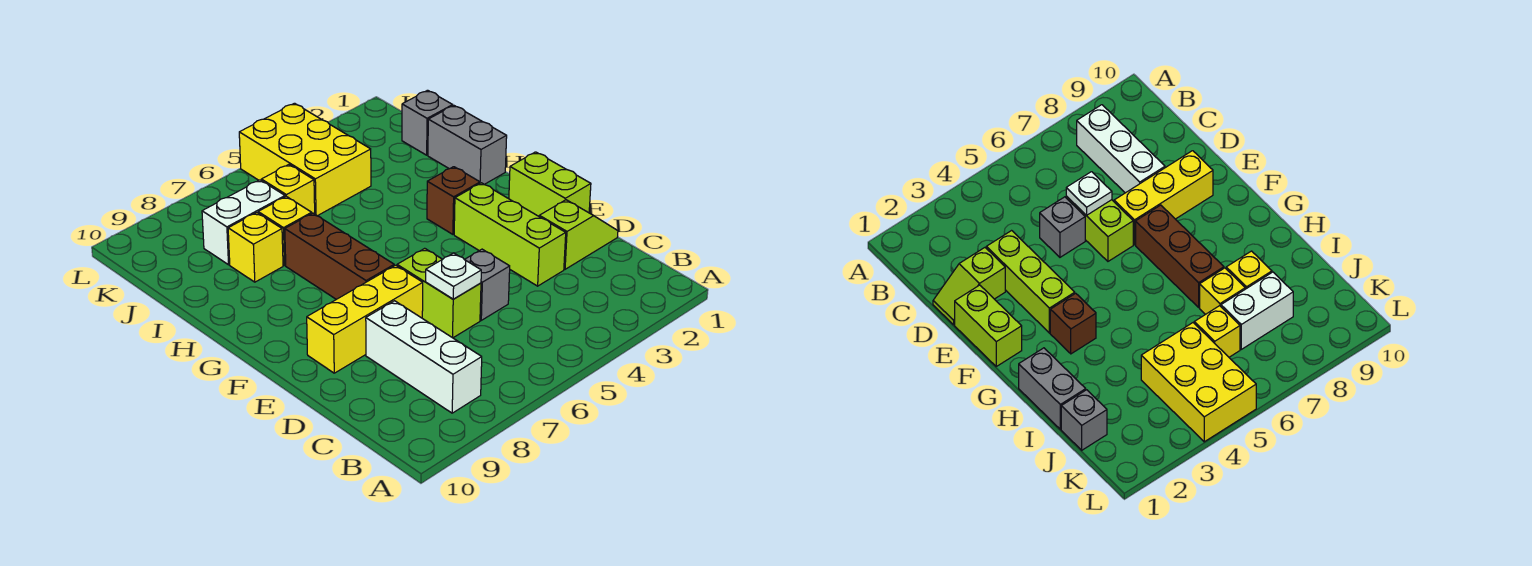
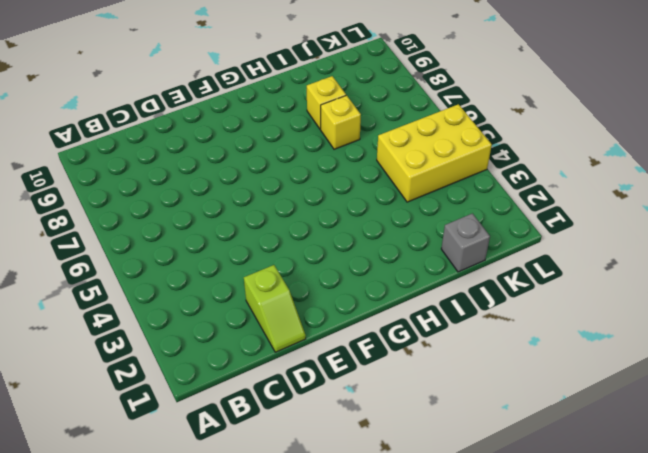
none -> white brick B8:D8 level 1
none -> lime brick D3:F3 level 1
none -> grey brick D5 level 1

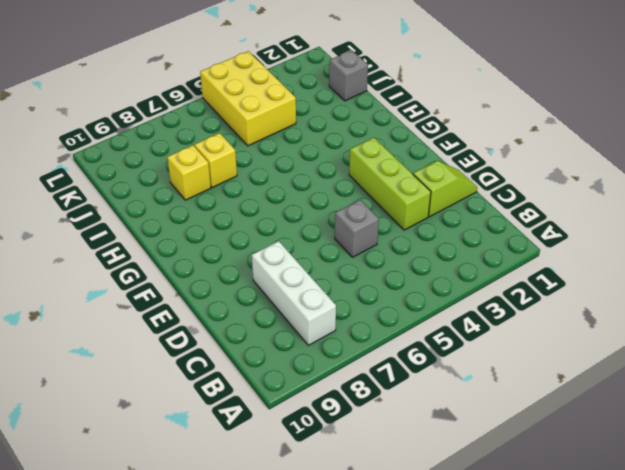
none -> lime brick D6:E6 level 1
none -> lime brick E1:F1 level 1
none -> yellow brick E7:E9 level 1

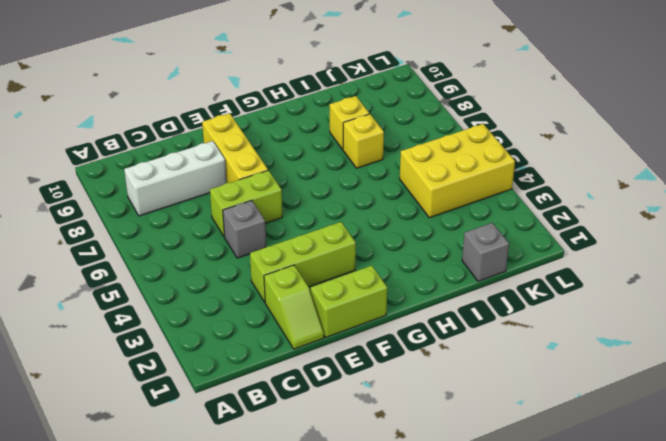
none -> brown brick F7:H7 level 1
none -> brown brick G3 level 1
none -> grey brick H1:I1 level 1

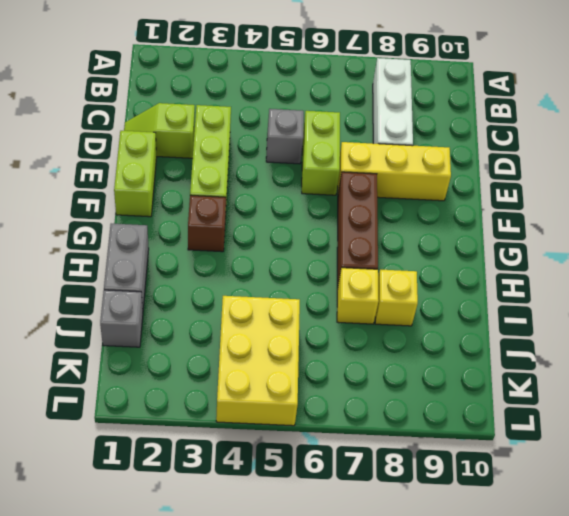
none -> yellow brick J6 level 1
none -> white brick J7:J8 level 1
none -> white plate D6 level 2

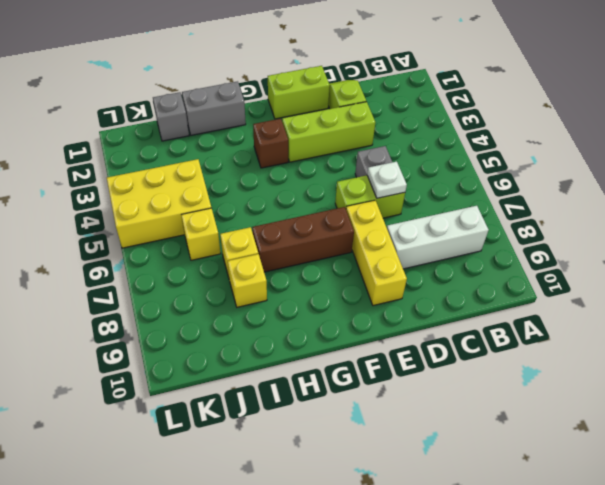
none -> white brick J7:J8 level 1

